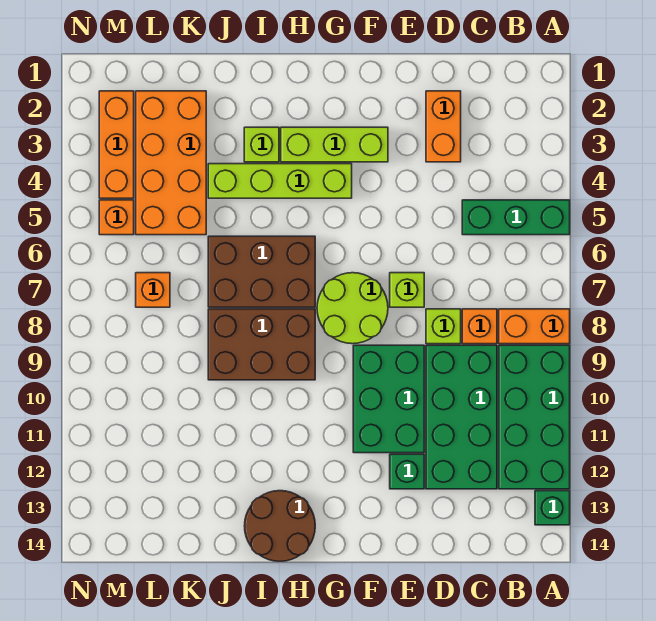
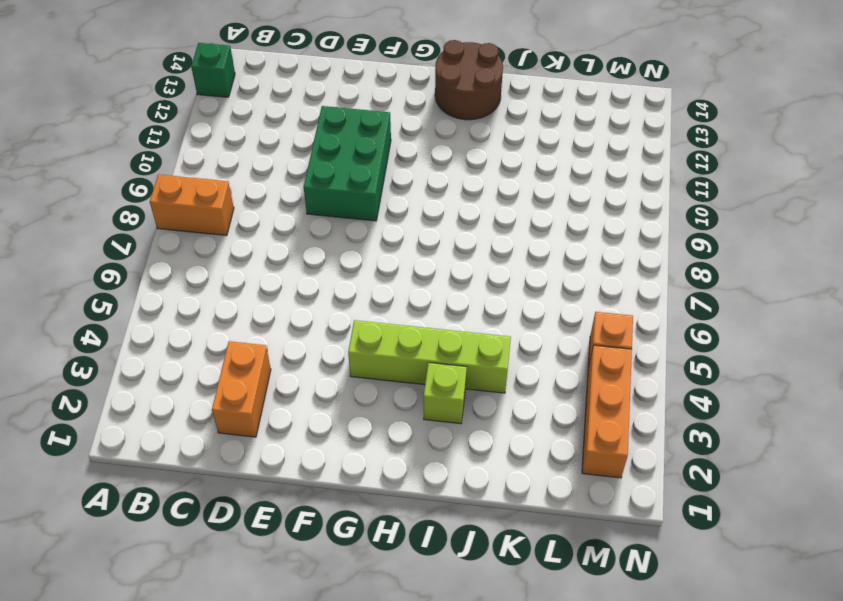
none -> green brick A5:C5 level 1
none -> green brick A9:B12 level 1
none -> orange brick C8 level 1

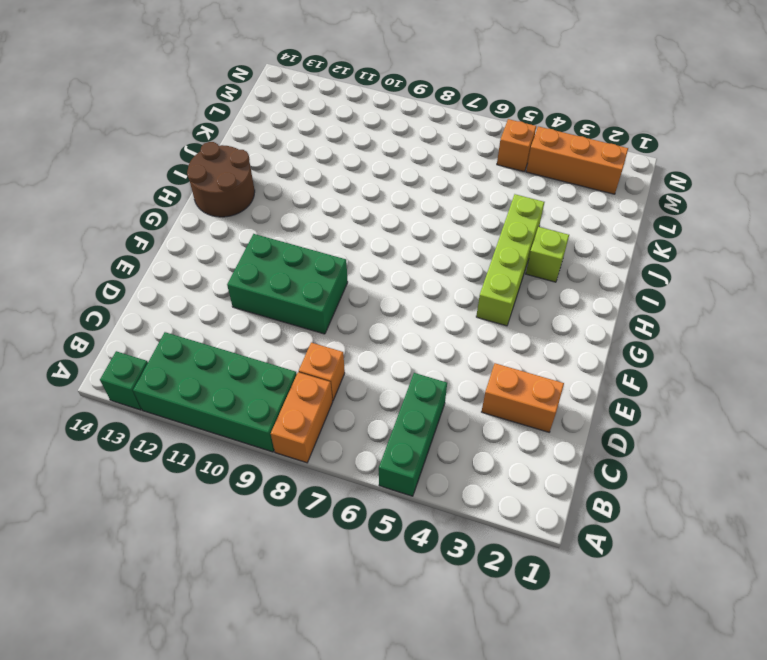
none -> green brick C9:D12 level 1
none -> lime brick D8 level 1
none -> lime brick E7 level 1

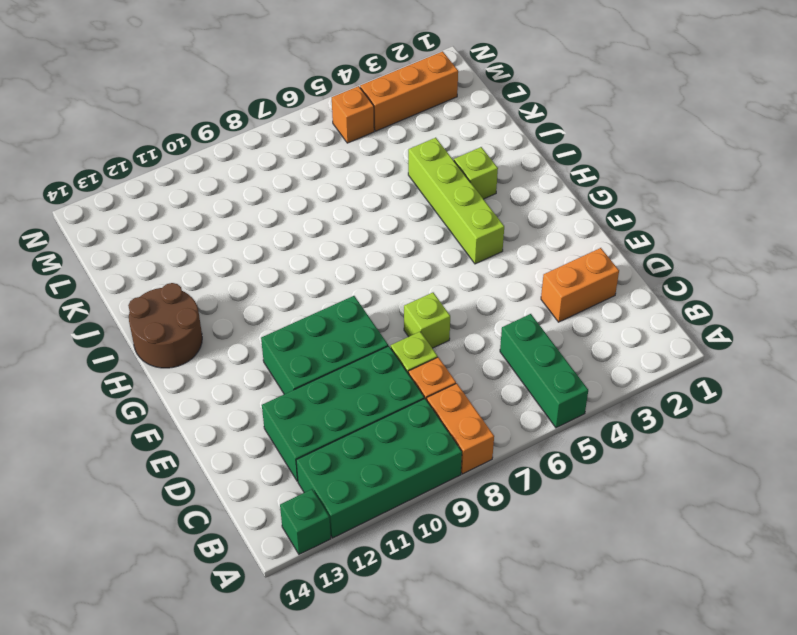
none -> green brick E12 level 1
none -> lime brick F3:H3 level 1
none -> lime round brick F7:G8 level 1

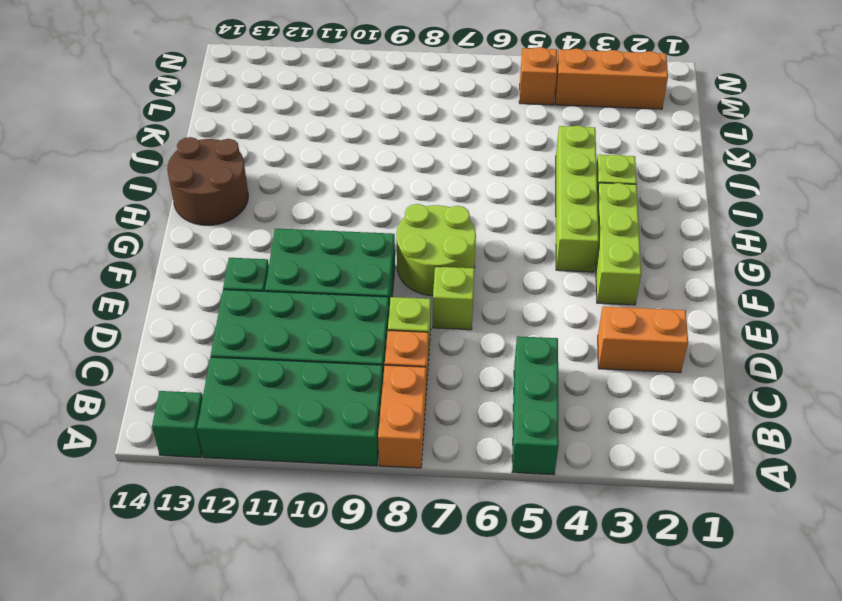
none -> brown brick H6:J7 level 1
none -> brown brick H8:J9 level 1
none -> orange brick K2:L5 level 1

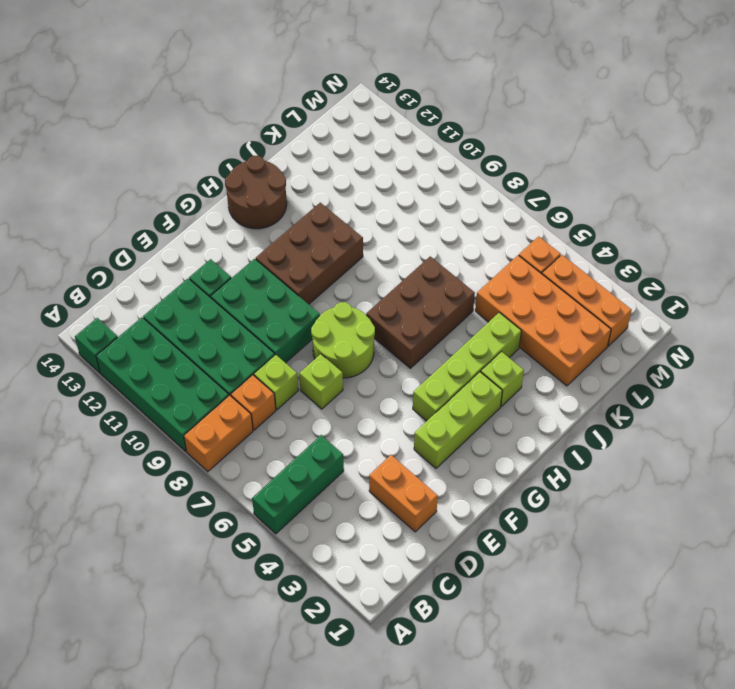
brown brick G10:I11 level 1 -> brown brick H8:J9 level 1
none -> orange brick L7 level 1

